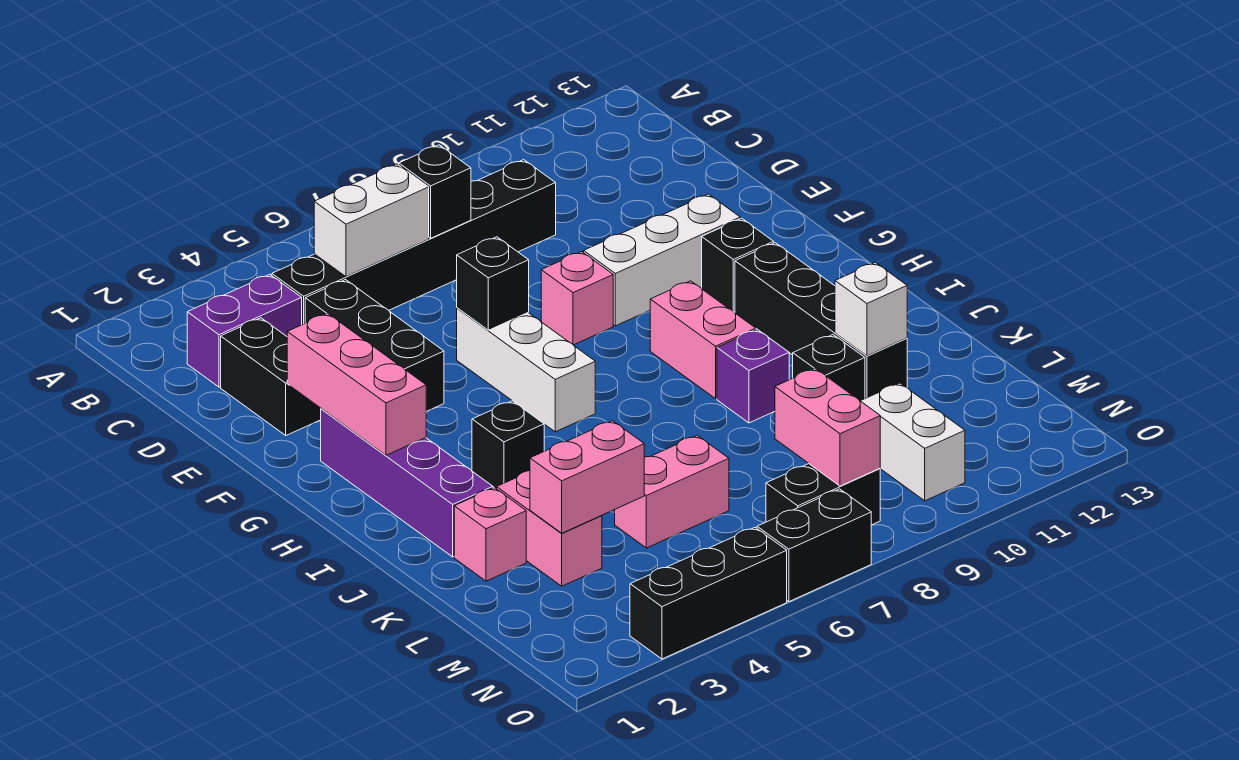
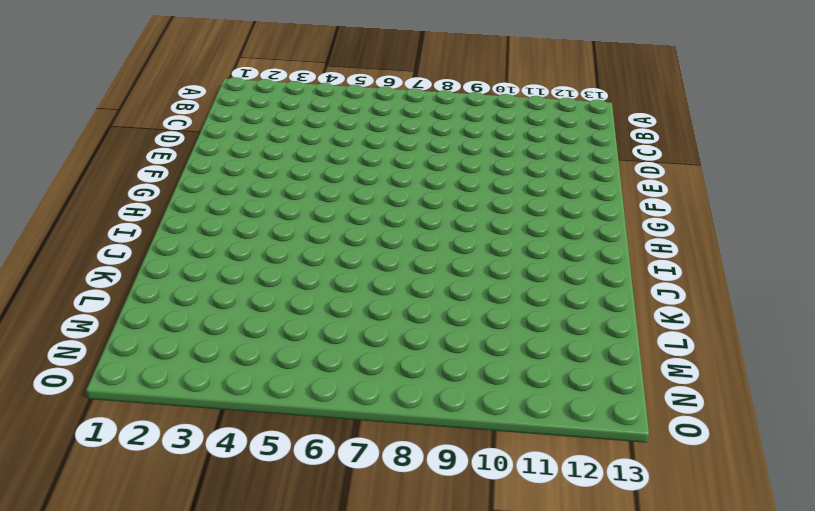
none -> purple brick C2:C3 level 1
none -> black brick C4:C9 level 1
none -> black brick D2:E2 level 1

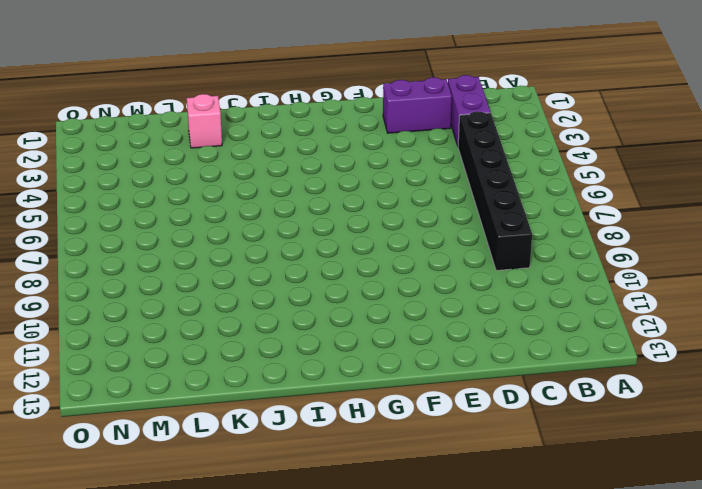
purple brick D2:E2 level 1 -> black brick D2:E2 level 1
none -> black brick D4:F4 level 1
none -> white brick F6:H6 level 1
none -> pink brick F8 level 1

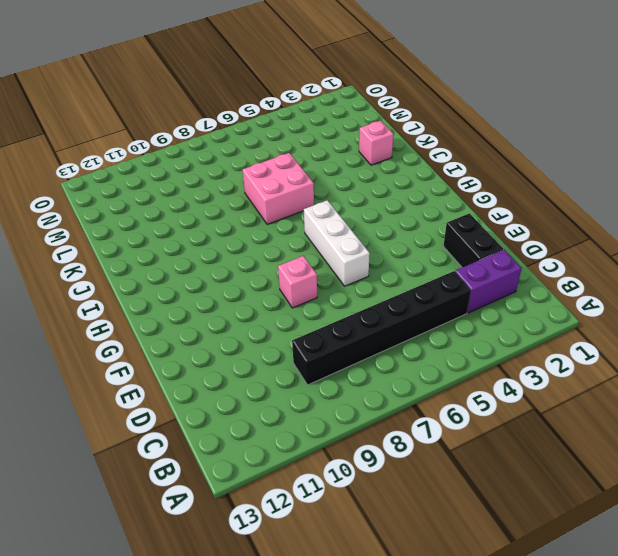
pink brick J6:K7 level 1 -> none
none -> black brick D4:F4 level 1
none -> white brick F9:F11 level 1
none -> purple brick G2:J2 level 1

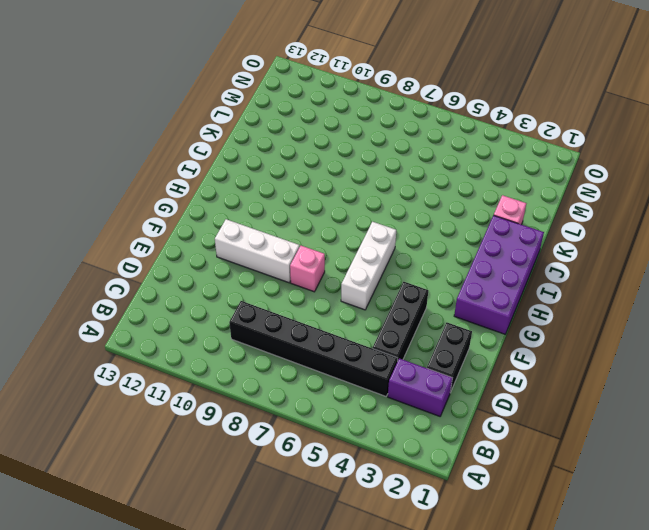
purple brick G1:J2 level 1 -> purple brick G2:J2 level 1
none -> black brick G11 level 1
none -> pink brick H9:I9 level 1
none -> black brick H11:K11 level 1

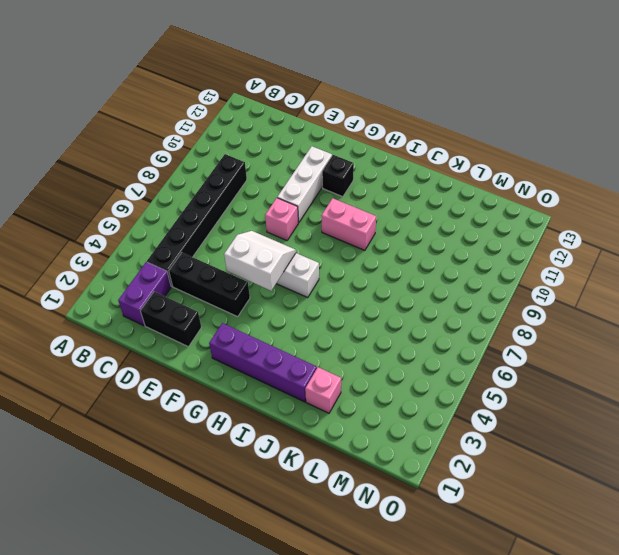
white slope F5:G6 level 2 top 5 -> black brick F6 level 2
none -> black brick H11:K11 level 1
none -> black brick I4 level 1
none -> purple brick J9 level 1

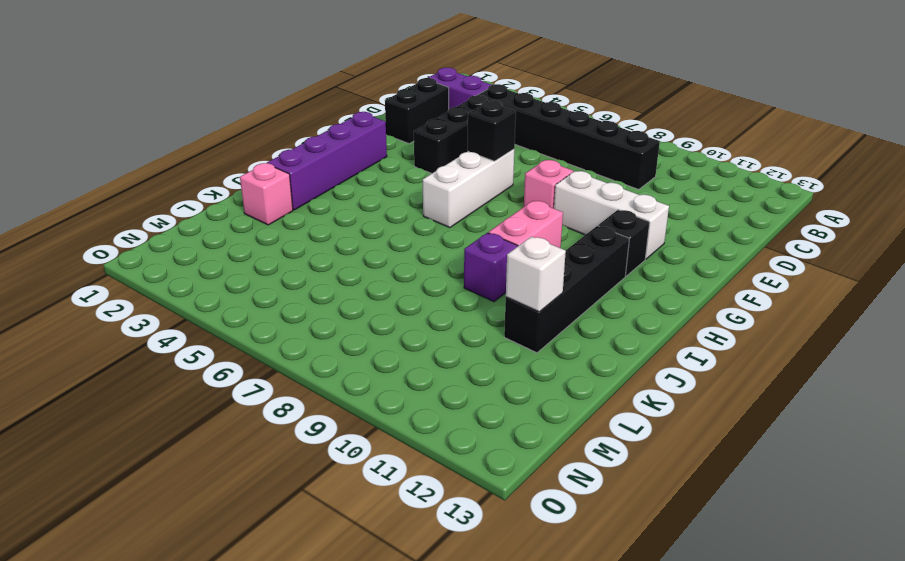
none -> black brick I4 level 1
none -> pink brick K3:L3 level 1
none -> black brick K10 level 1

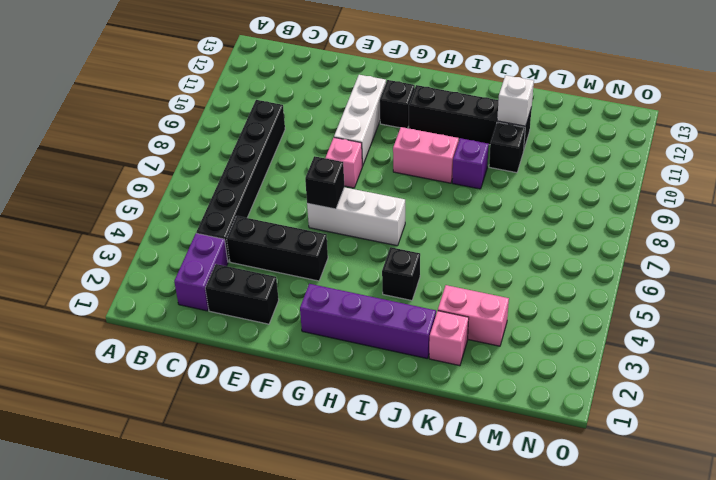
none -> pink brick L5:L6 level 1
none -> white brick M10:N10 level 1
none -> black brick N7:N8 level 1

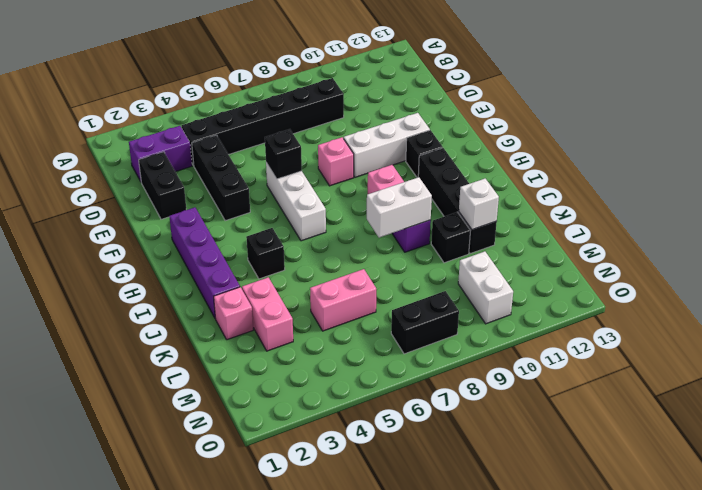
white brick J8:J9 level 2 -> white brick C5:C6 level 2
none -> black brick O3:O5 level 1
none -> black brick O6:O7 level 1
none -> black brick C7 level 2

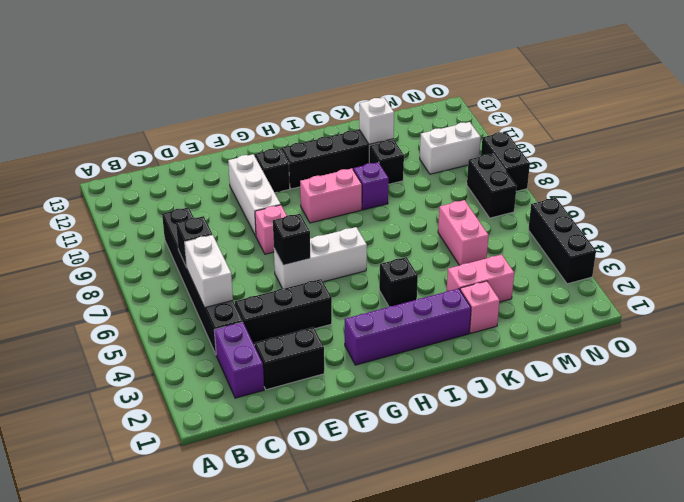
black brick O8:O9 level 1 -> black brick O6:O7 level 1
none -> pink brick F2:H2 level 2
none -> pink brick L3:L4 level 2
none -> pink brick M8:N8 level 2

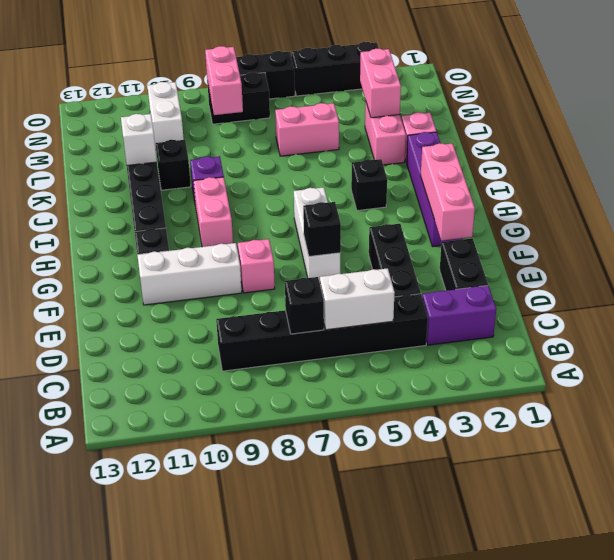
pink brick L3:M3 level 2 -> pink brick L3:L4 level 2

